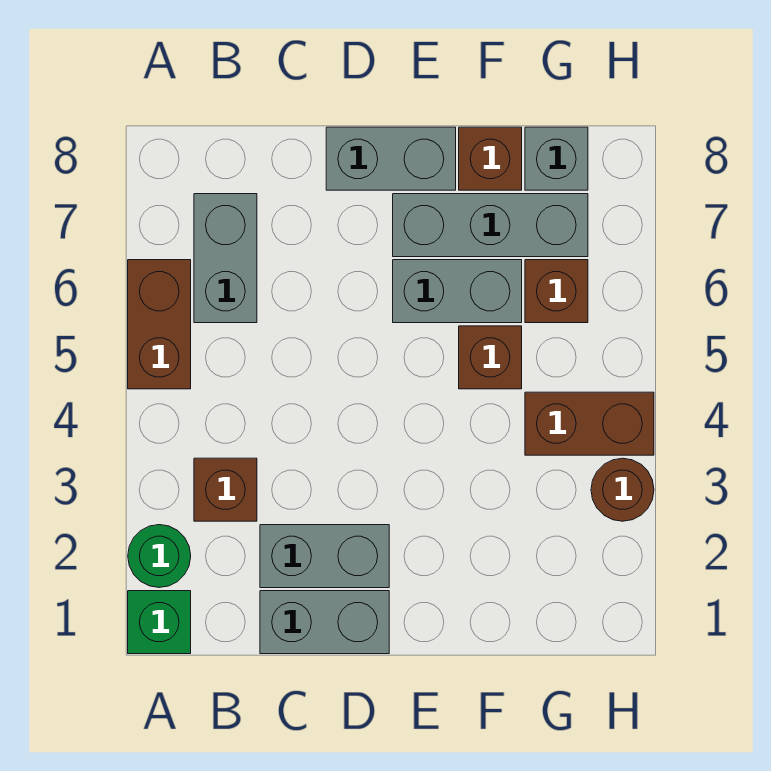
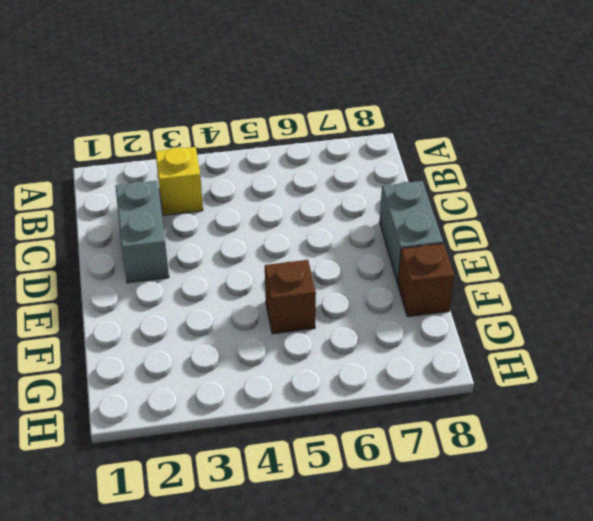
yellow brick B3 level 1 -> brown brick B3 level 1
none -> green brick A1 level 1
none -> green round brick A2 level 1
none -> brown brick A5:A6 level 1

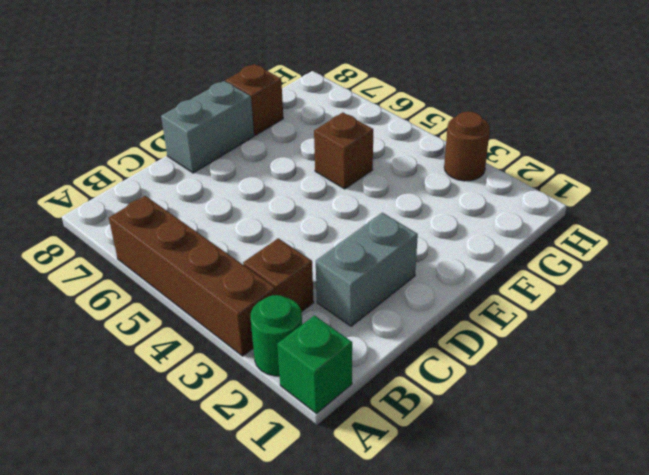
brown brick A3:A6 level 1 -> brown brick A5:A6 level 1
none -> grey brick B6:B7 level 1
none -> grey brick C1:D1 level 1
none -> grey brick E6:F6 level 1

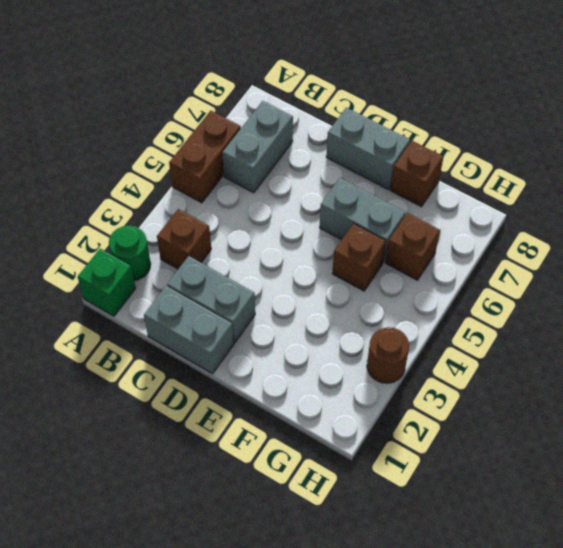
none -> grey brick E7:G7 level 1
none -> brown brick G4:H4 level 1
none -> grey brick G8 level 1

